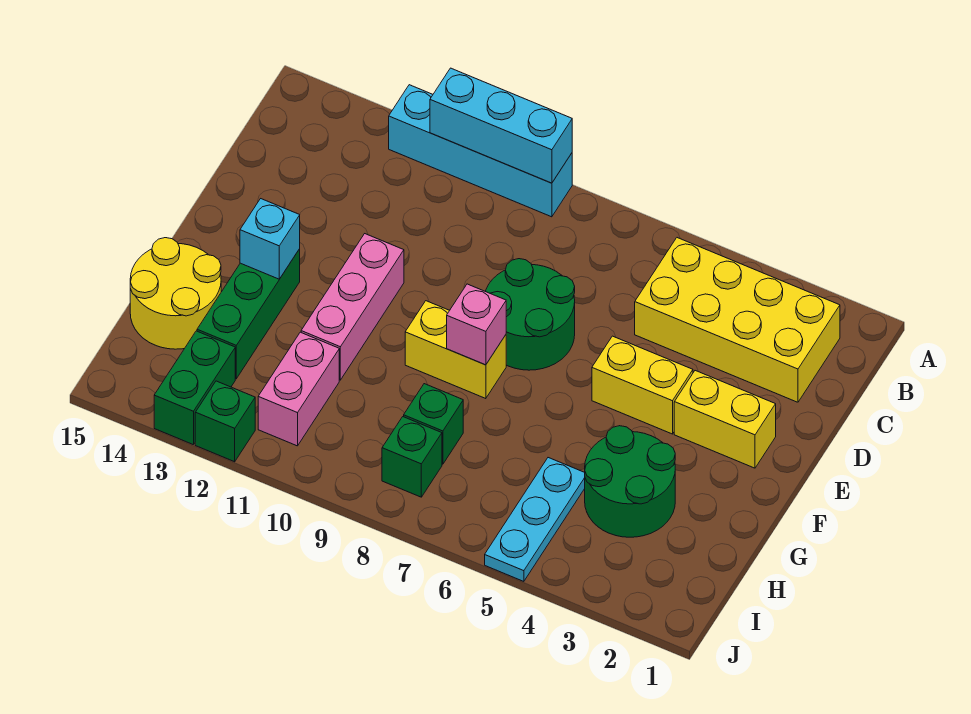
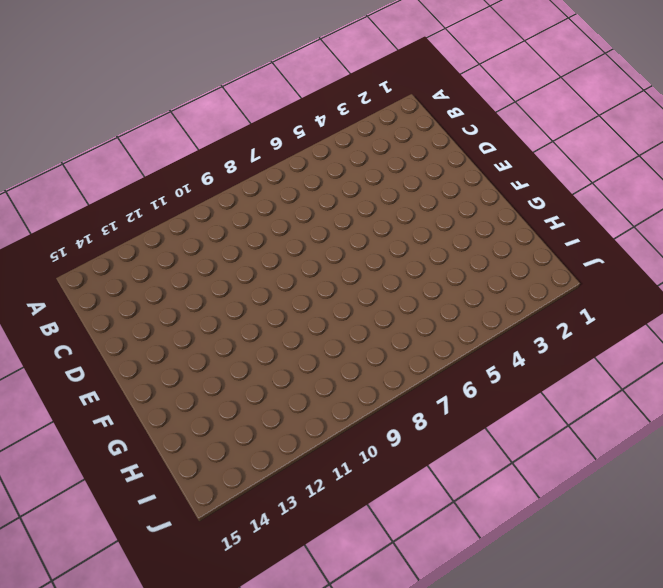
none -> cyan brick A9:A12 level 1
none -> yellow brick B2:C5 level 1
none -> green round brick D7:E8 level 1

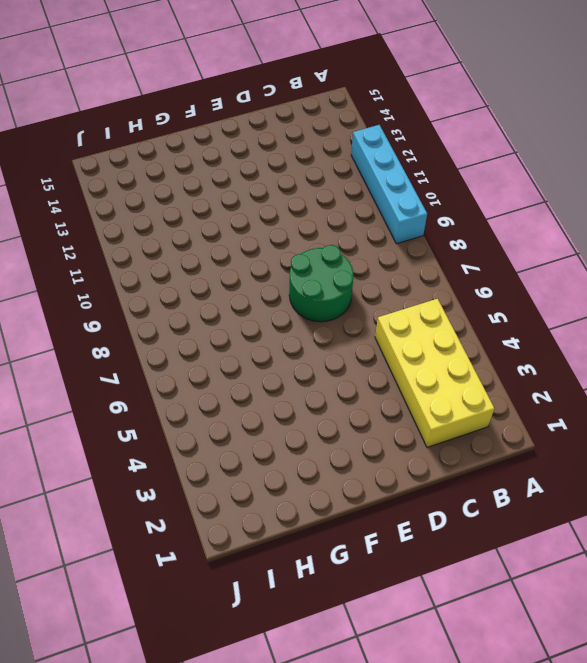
none -> yellow brick E2:E3 level 1
none -> yellow brick E4:E5 level 1
none -> pink brick E11:G11 level 1

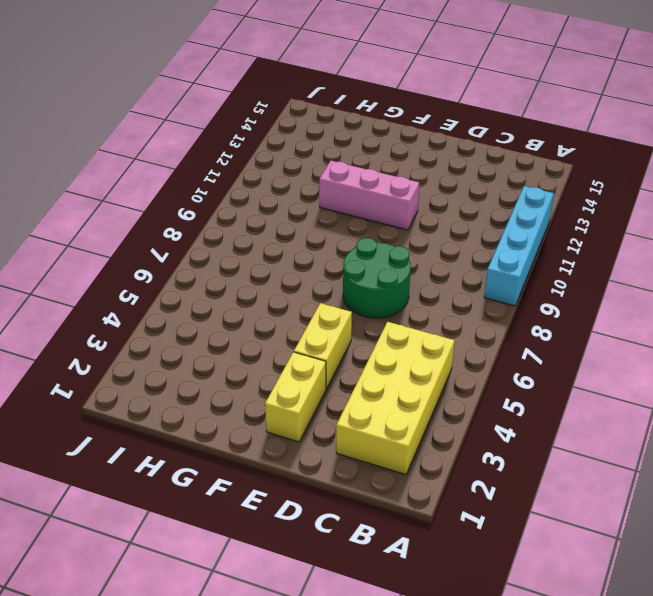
none -> yellow brick F8:F9 level 1
none -> green brick F13:H13 level 1
none -> green round brick G3:H4 level 1

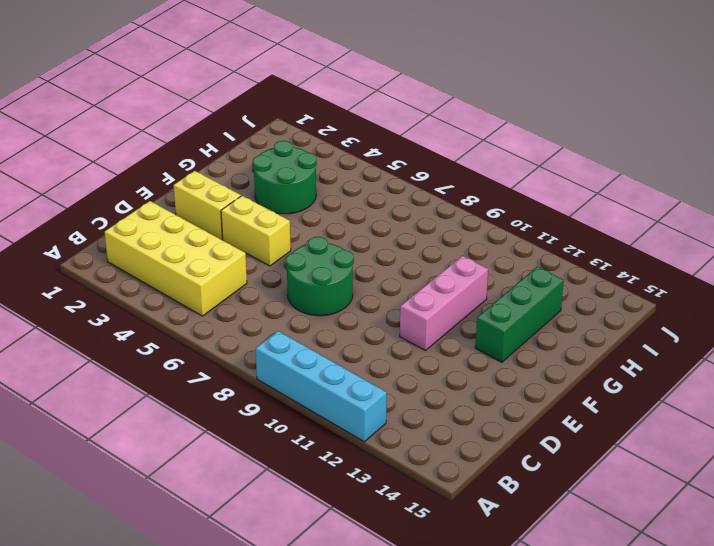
none -> yellow brick F8:F9 level 1
none -> yellow round brick G14:H15 level 1
none -> cyan plate H5:J5 level 1

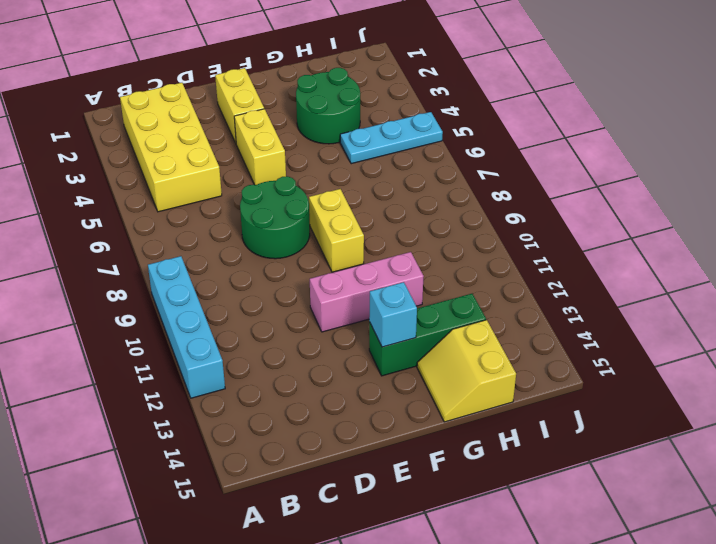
yellow slope G14:H15 level 1 top H -> yellow round brick G14:H15 level 1
none -> green brick H8 level 1
none -> pink brick H11:I11 level 1
none -> green brick I8 level 1

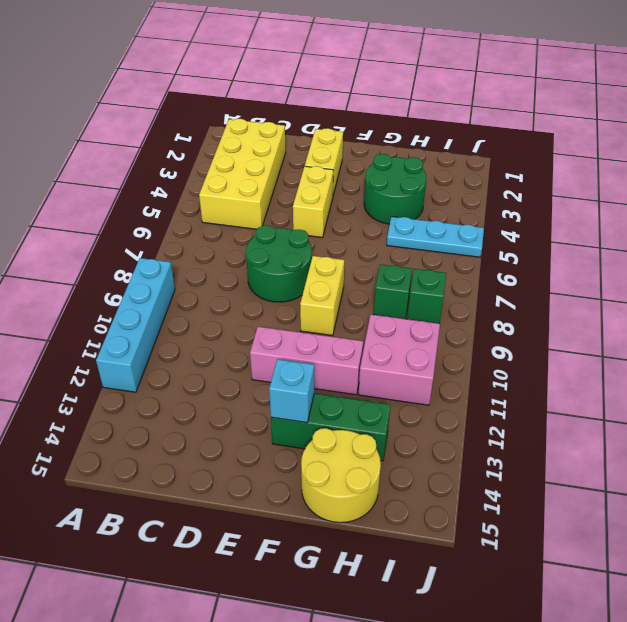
pink brick H10:I11 level 1 -> pink brick H11:I11 level 1
none -> green brick I13:J13 level 1
none -> green brick J12 level 1
none -> cyan brick A9:A11 level 2

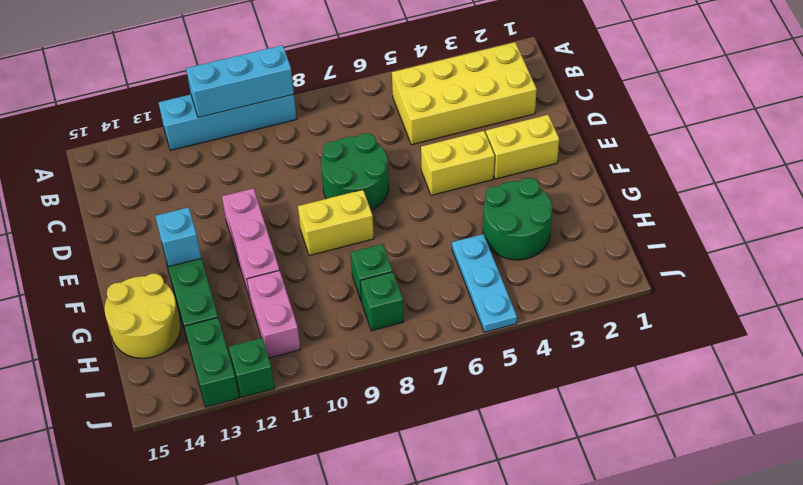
none -> pink brick F8 level 2

